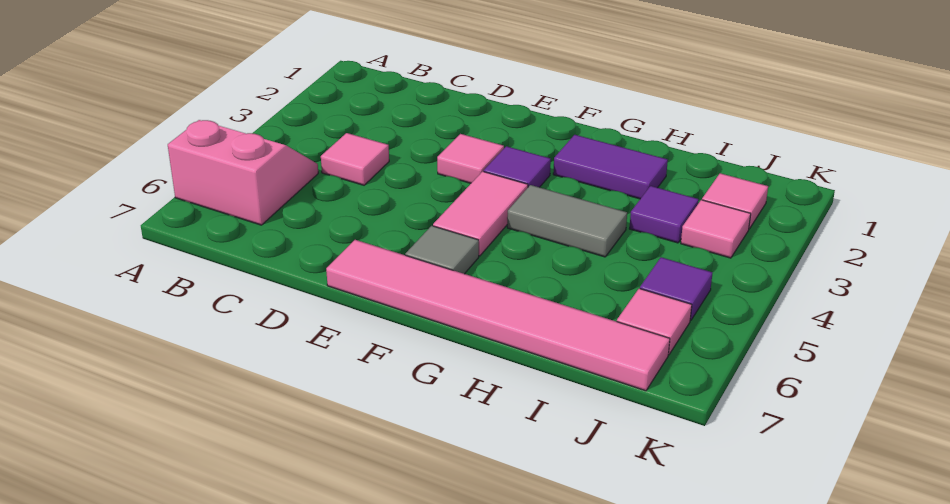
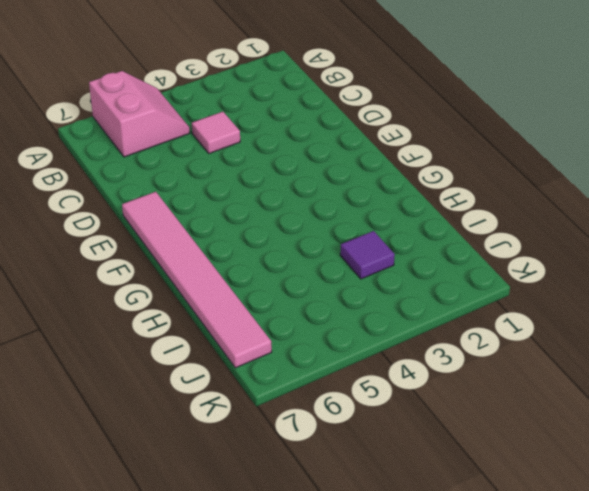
none -> pink tile E3 level 1
none -> purple tile F3 level 1
none -> pink tile F4:F5 level 1

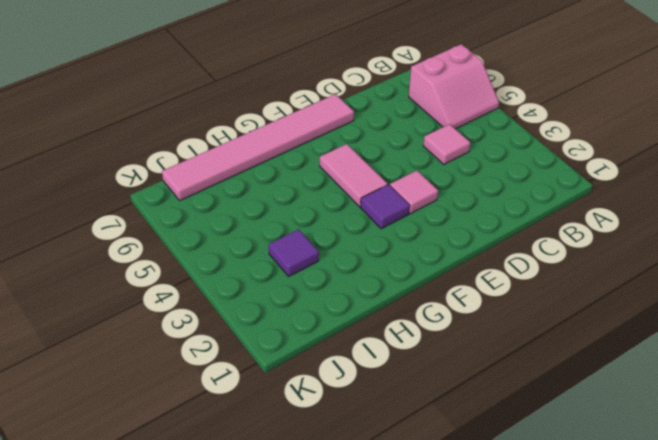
none -> grey tile F6 level 1
none -> purple tile G2:H2 level 1
none -> grey tile G4:H4 level 1

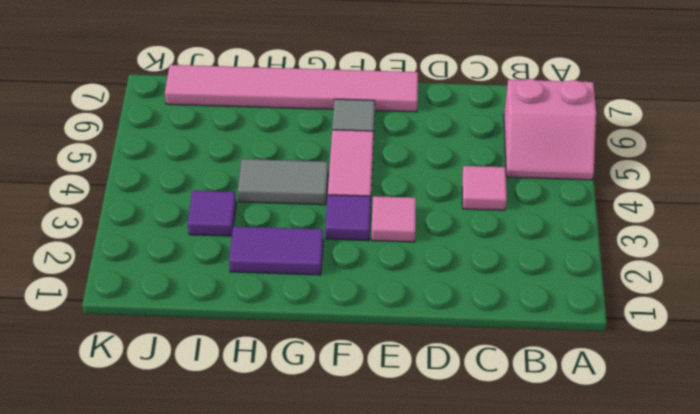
none -> pink tile J2 level 1
none -> pink tile J3 level 1
none -> purple tile J5 level 1

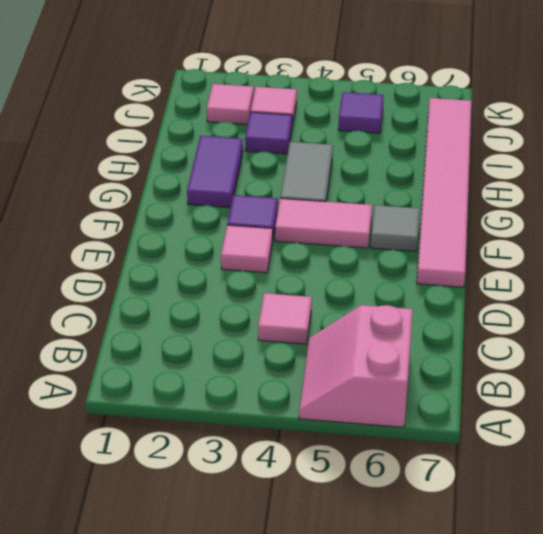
none -> pink tile J6 level 1

